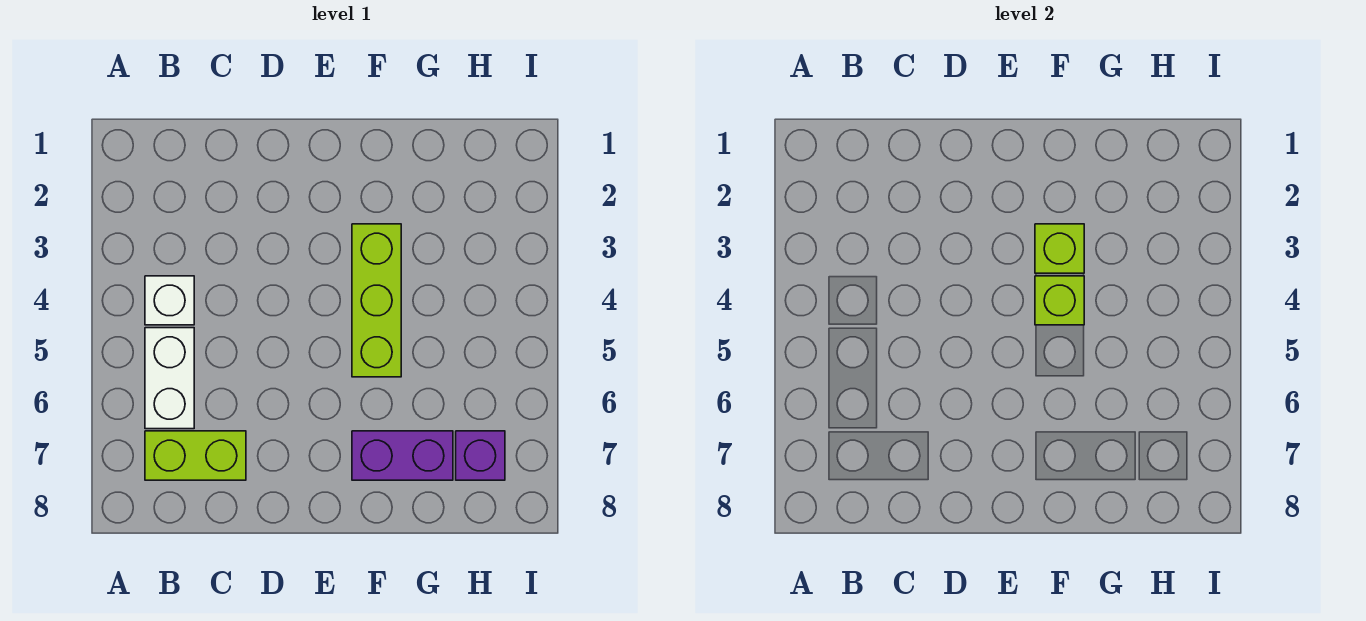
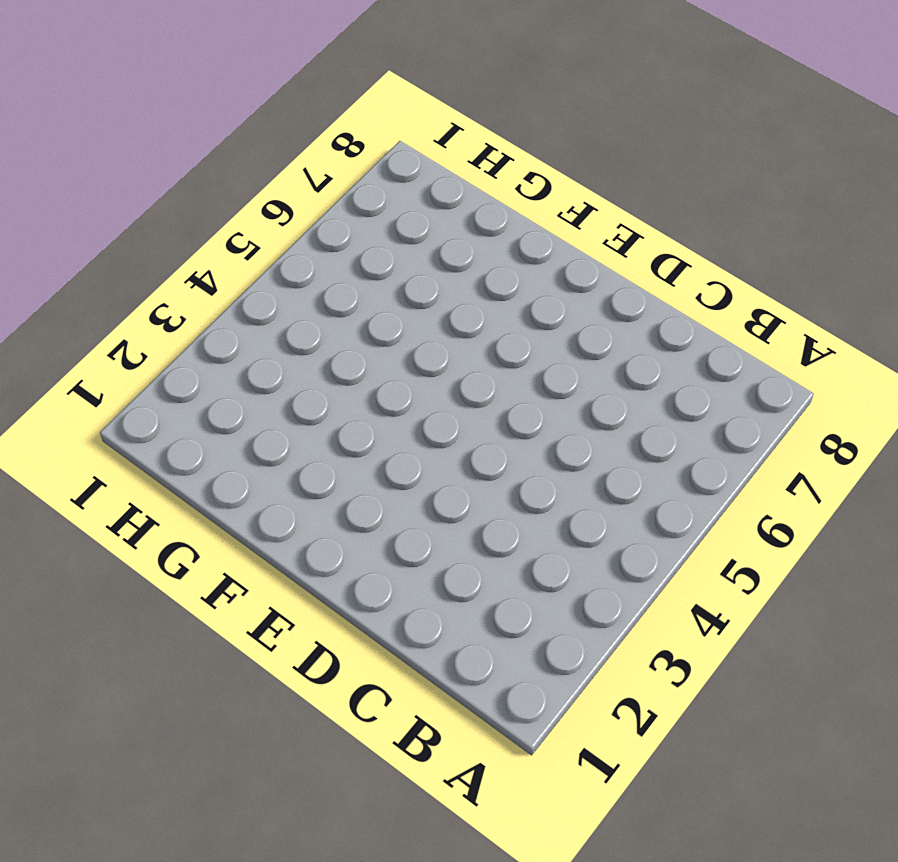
none -> white brick B4 level 1
none -> white brick B5:B6 level 1

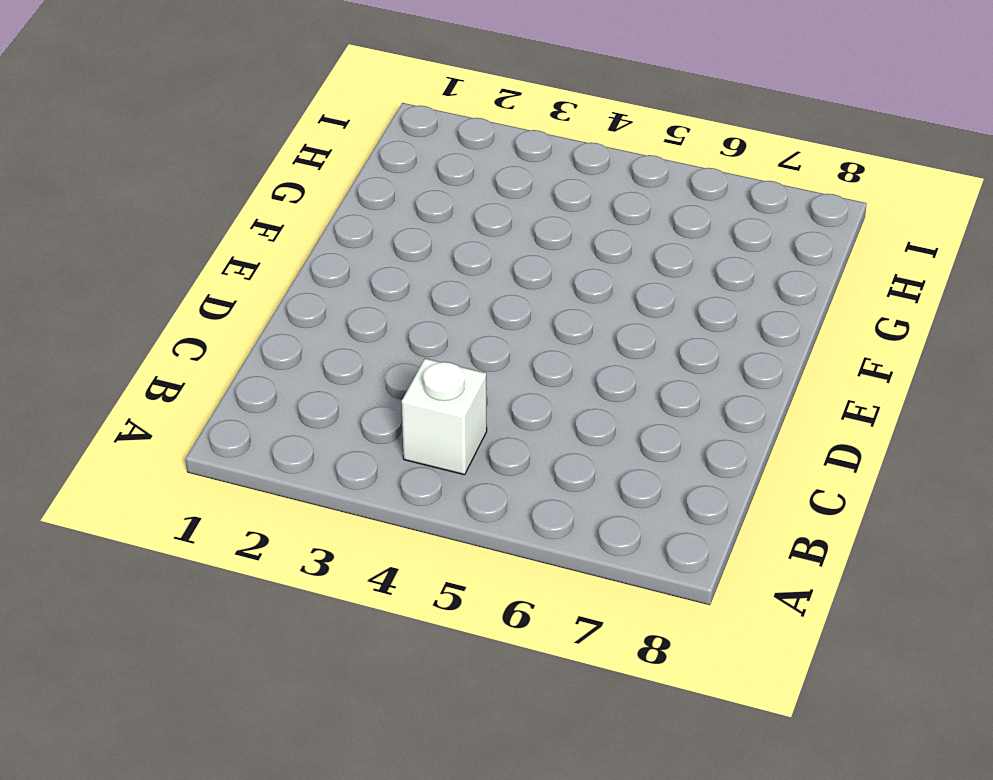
none -> white brick B5:B6 level 1
none -> lime brick B7:C7 level 1

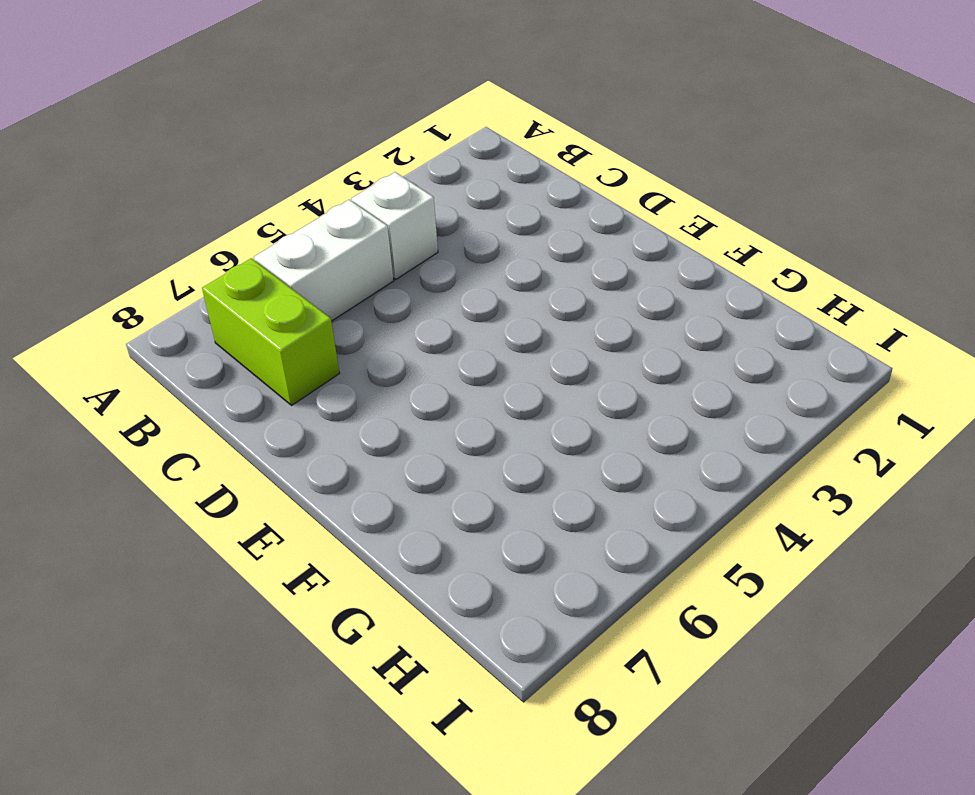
none -> lime brick F3:F5 level 1
none -> purple brick F7:G7 level 1

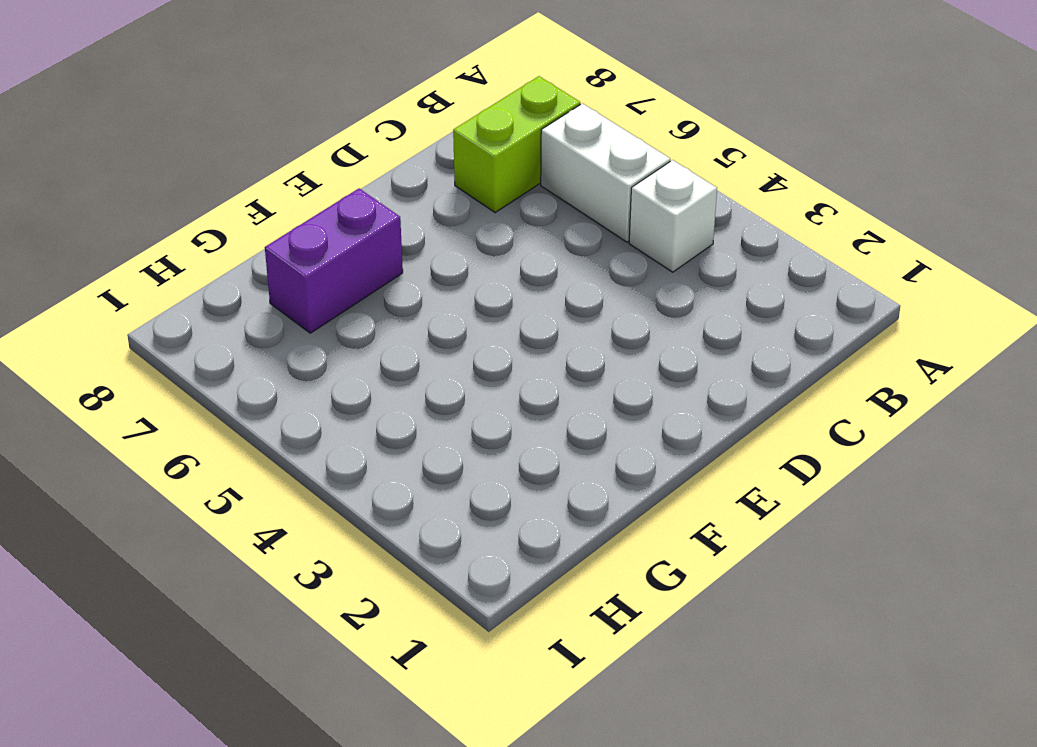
none -> lime brick F3:F5 level 1
none -> purple brick H7 level 1

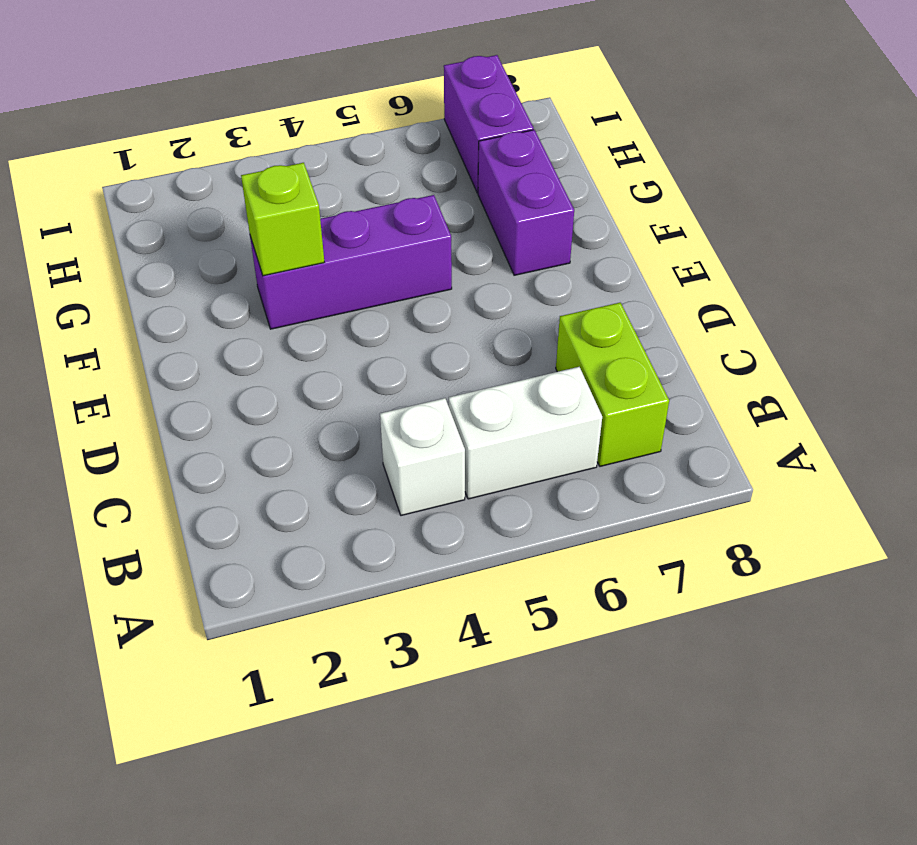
purple brick F3:F5 level 1 -> lime brick F3:F5 level 1
purple brick H7:I7 level 1 -> purple brick H7 level 1
none -> lime brick F4 level 2

